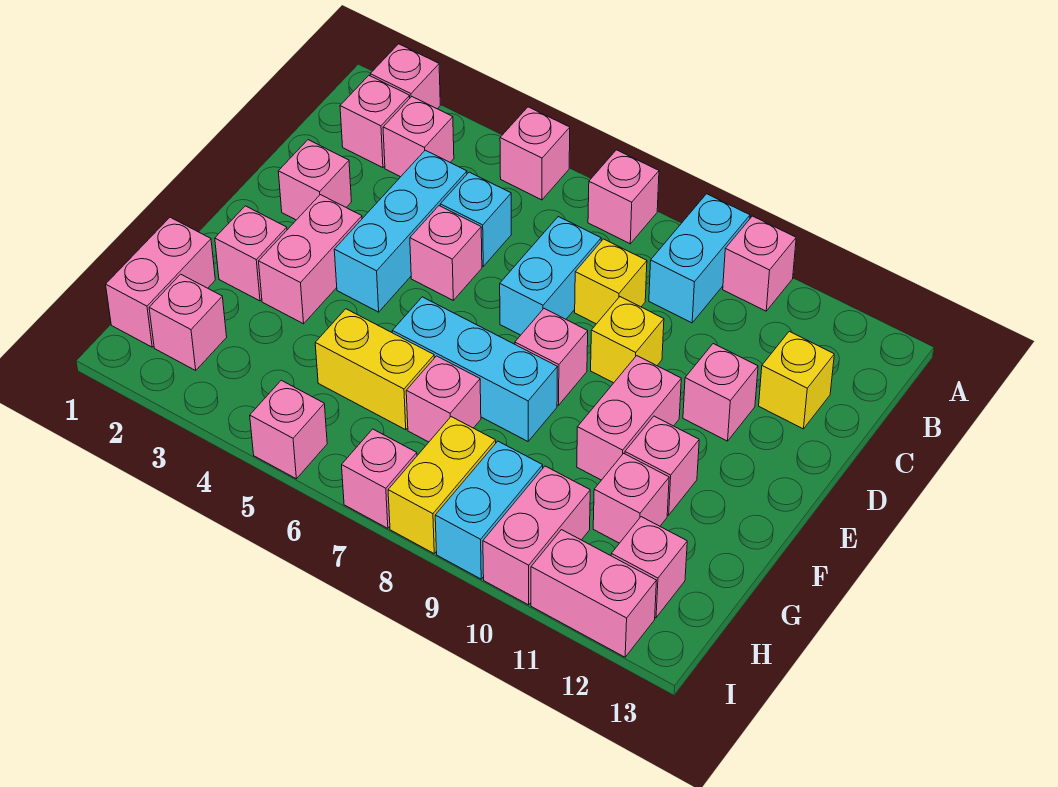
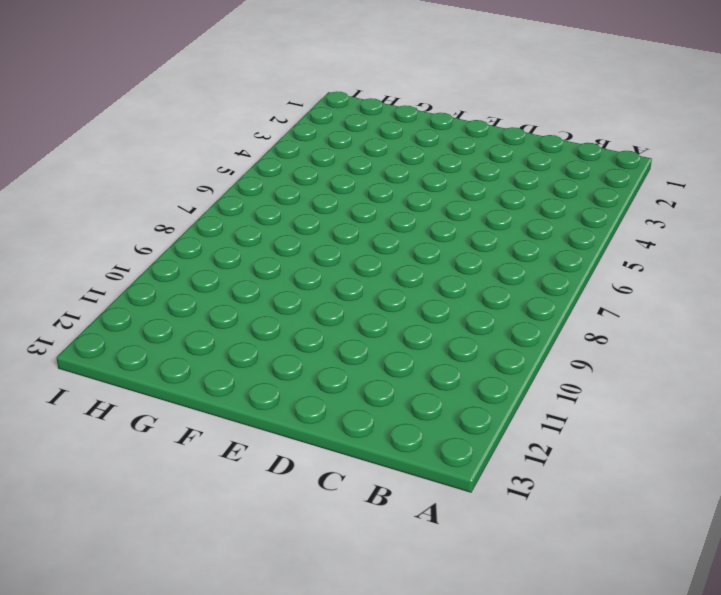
none -> pink brick A2 level 1
none -> pink brick A5 level 1
none -> pink brick A7 level 1
none -> cyan brick A9:B9 level 1

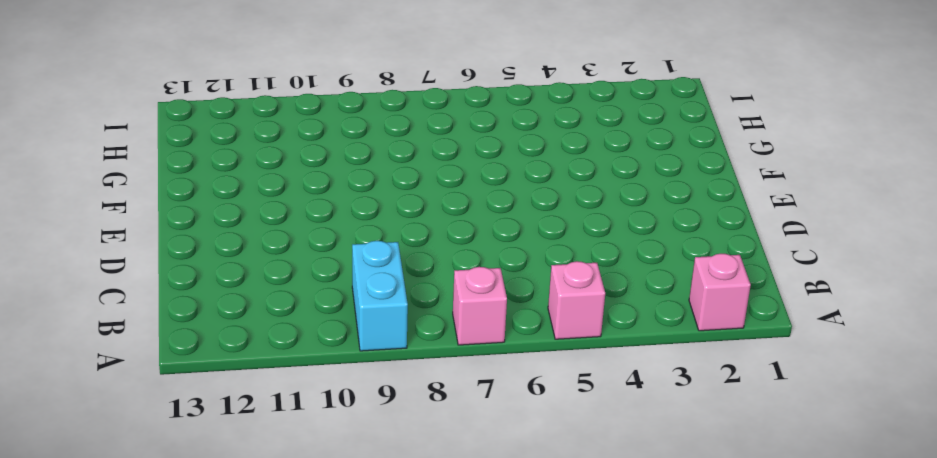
none -> pink brick A10 level 1
none -> pink brick B2 level 1
none -> pink brick B3 level 1
none -> cyan brick C4:E4 level 1

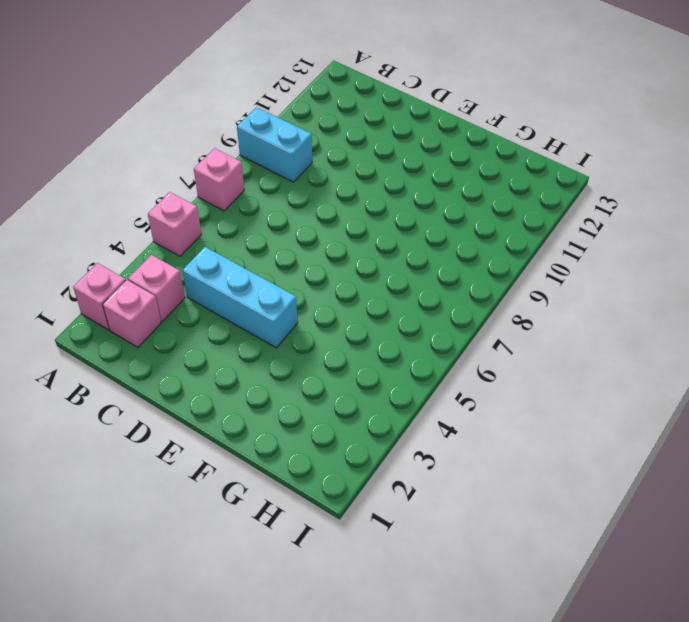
none -> pink brick A10 level 1
none -> cyan brick C5 level 1
none -> cyan brick C7:D7 level 1
none -> yellow brick C8 level 1

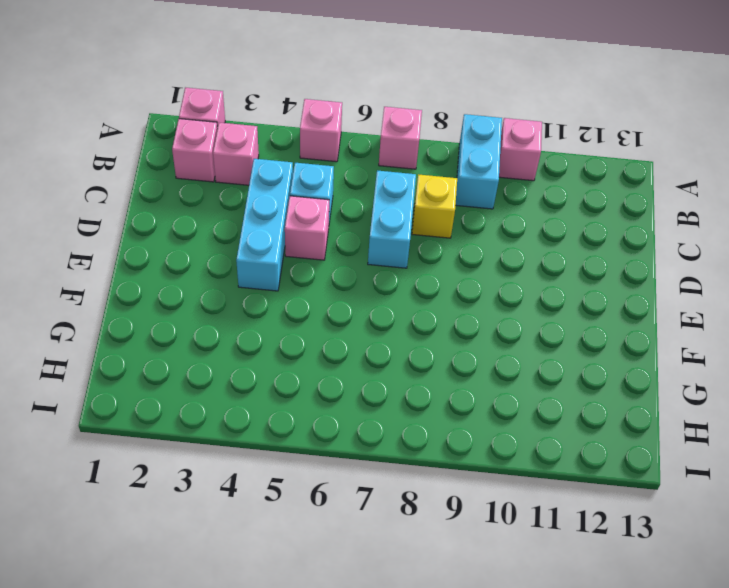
none -> yellow brick C12 level 1
none -> pink brick D2 level 1
none -> yellow brick D9 level 1
none -> pink brick D11 level 1

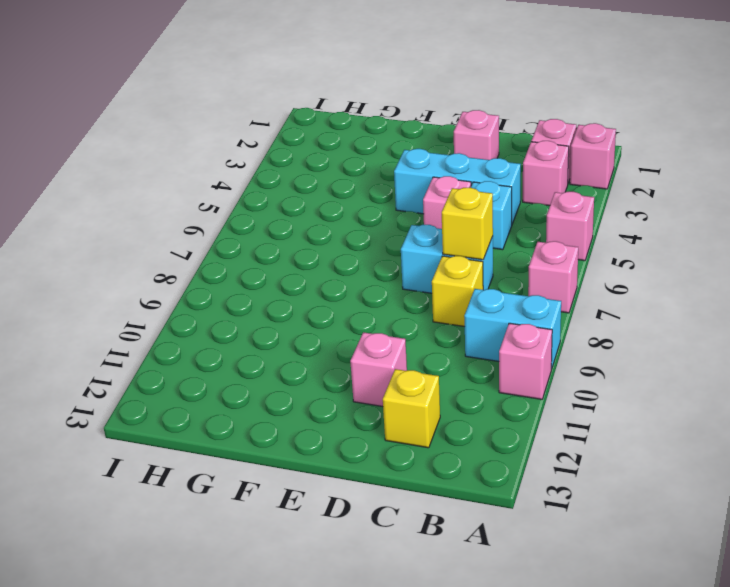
yellow brick C7 level 2 -> yellow brick D9 level 1
none -> pink brick E3:F3 level 1
none -> pink brick E8 level 1
none -> pink brick E10:F10 level 1
none -> pink brick F2 level 1

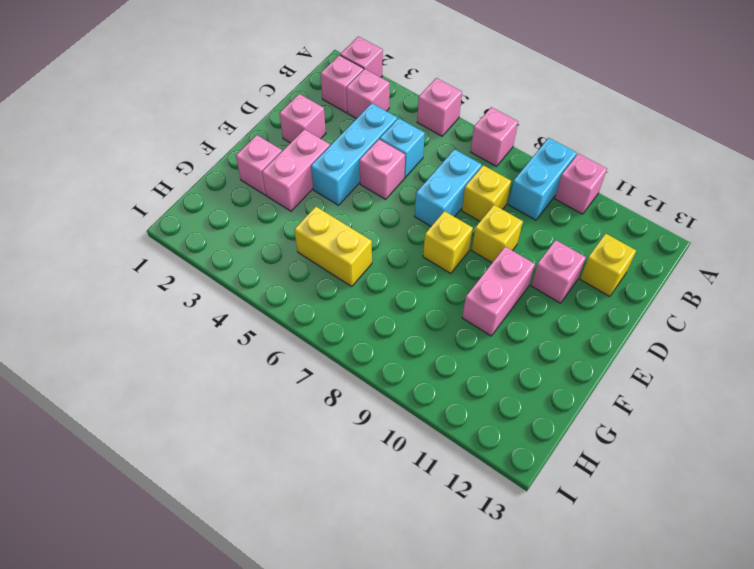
yellow brick E8 level 1 -> pink brick E8 level 1
none -> cyan brick F6:F8 level 1
none -> pink brick F11 level 1
none -> pink brick G1:H1 level 1
none -> pink brick G7 level 1

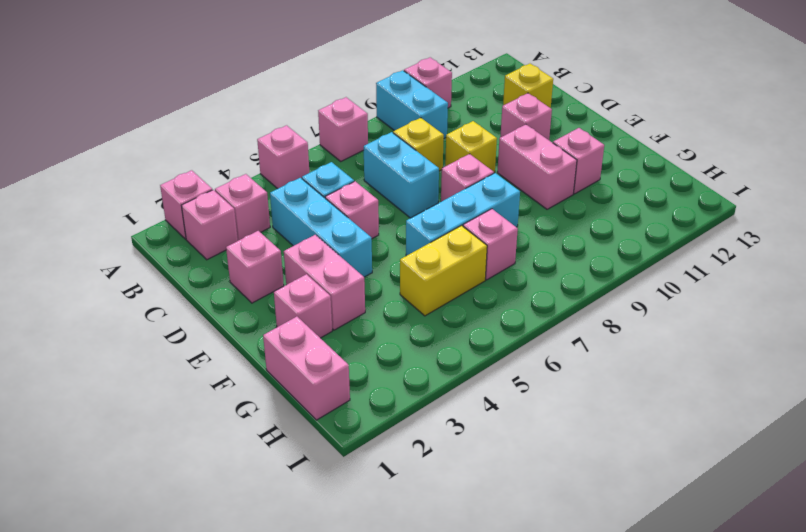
none -> pink brick G11 level 1
none -> pink brick H2 level 1
none -> yellow brick H8:I8 level 1
none -> cyan brick H9:I9 level 1

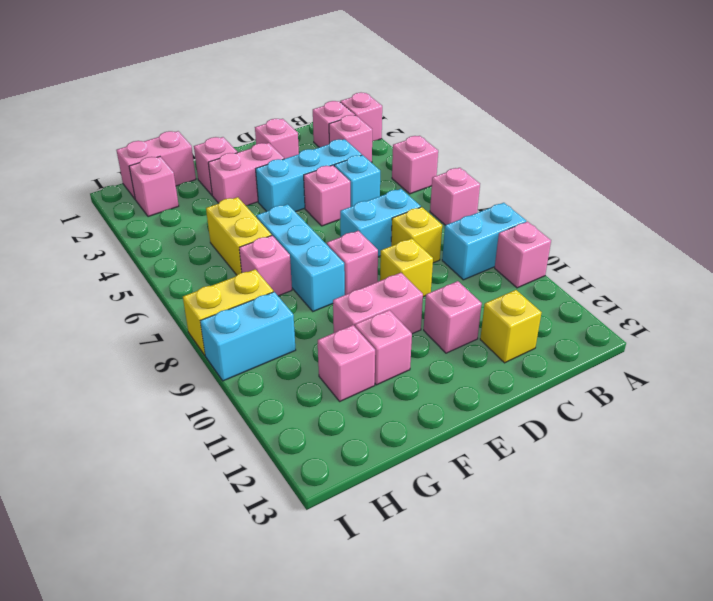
none -> pink brick H10:I10 level 1
none -> pink brick H12 level 1
none -> pink brick I5 level 1
none -> pink brick I7 level 1

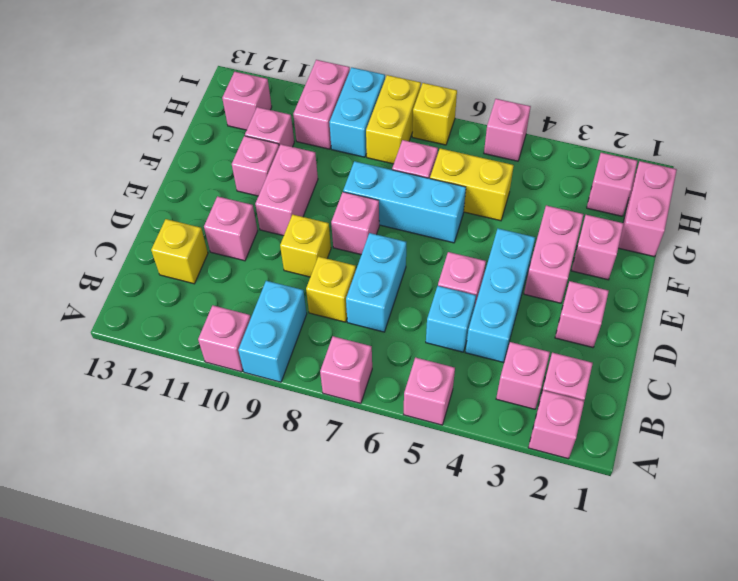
yellow brick I7 level 1 -> pink brick I7 level 1
none -> pink brick I11:I12 level 1

